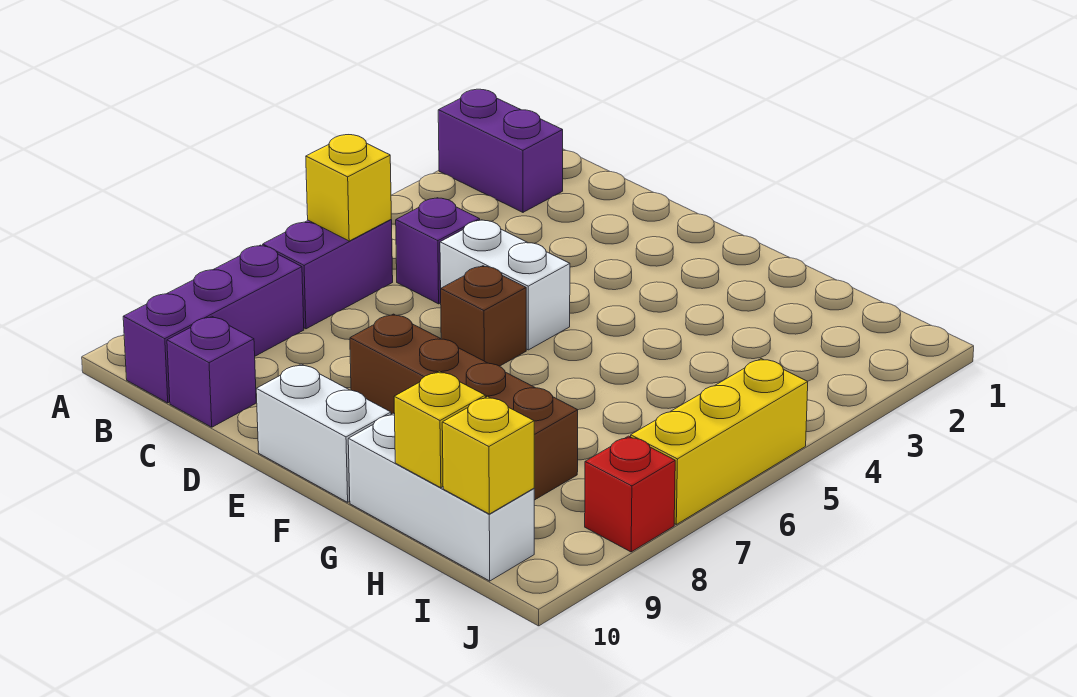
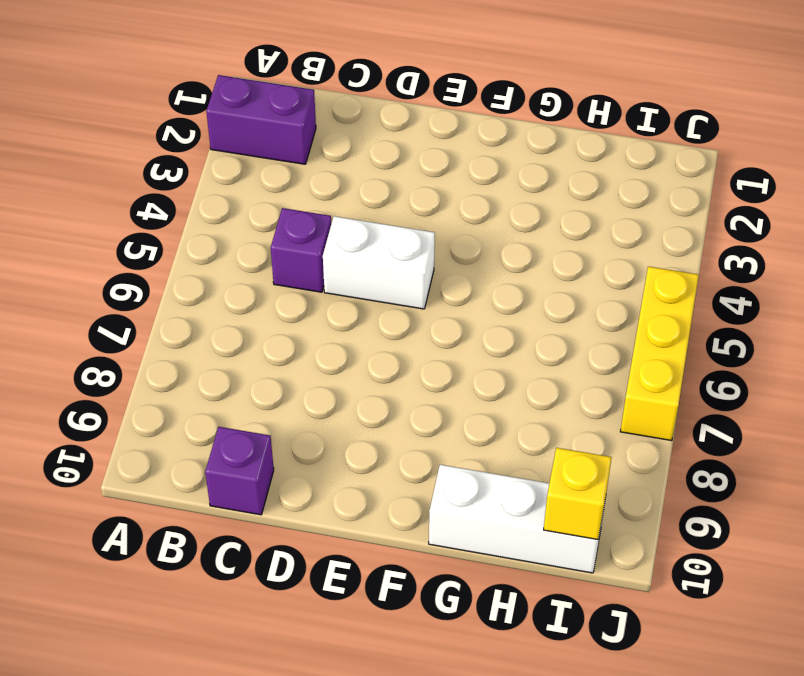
none -> purple brick B6:B7 level 1
none -> purple brick B8:B10 level 1
none -> brown brick E6 level 1

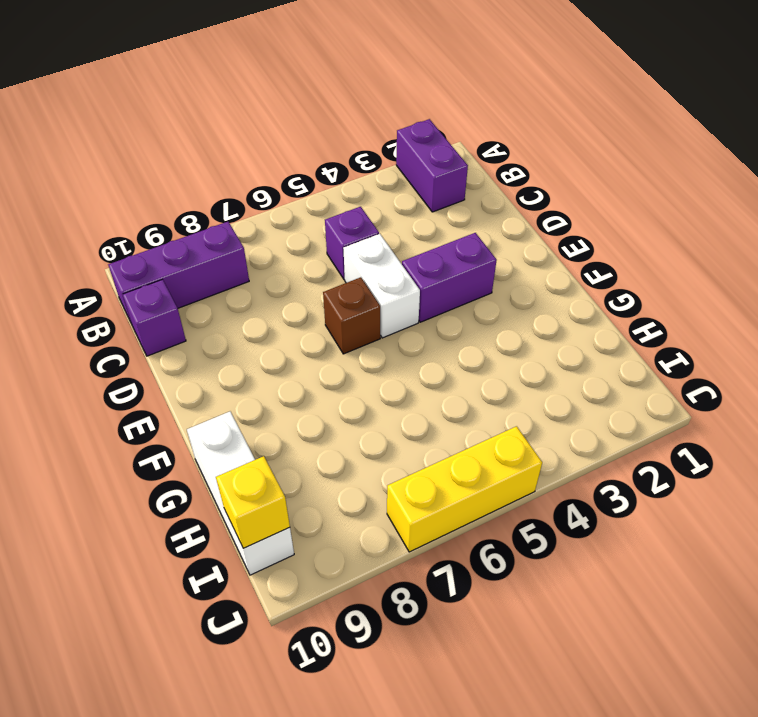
purple brick E3:E4 level 1 -> purple brick B6:B7 level 1
none -> brown brick E8:H8 level 1
none -> white brick E10:F10 level 1
none -> red brick J8 level 1

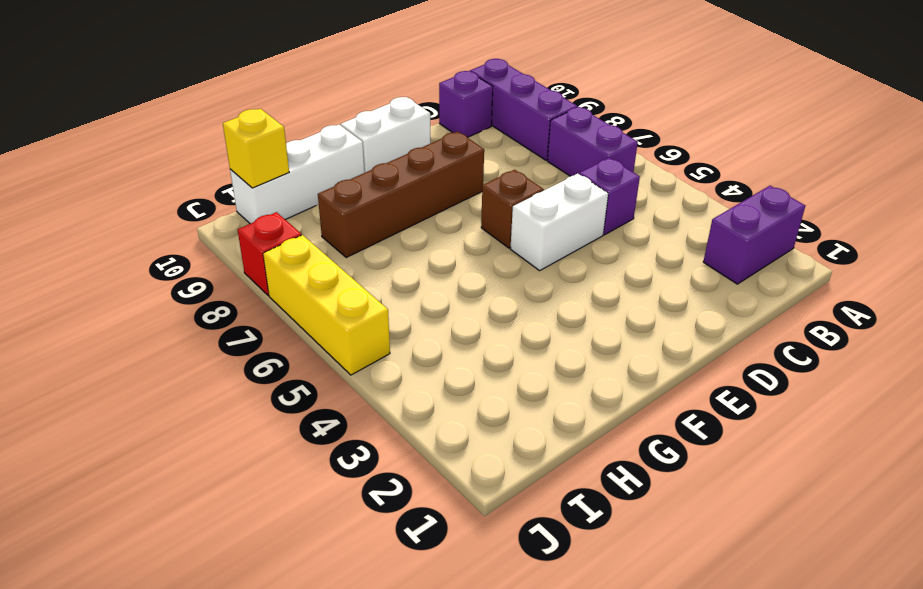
none -> yellow brick B6 level 2
none -> yellow brick H10 level 2

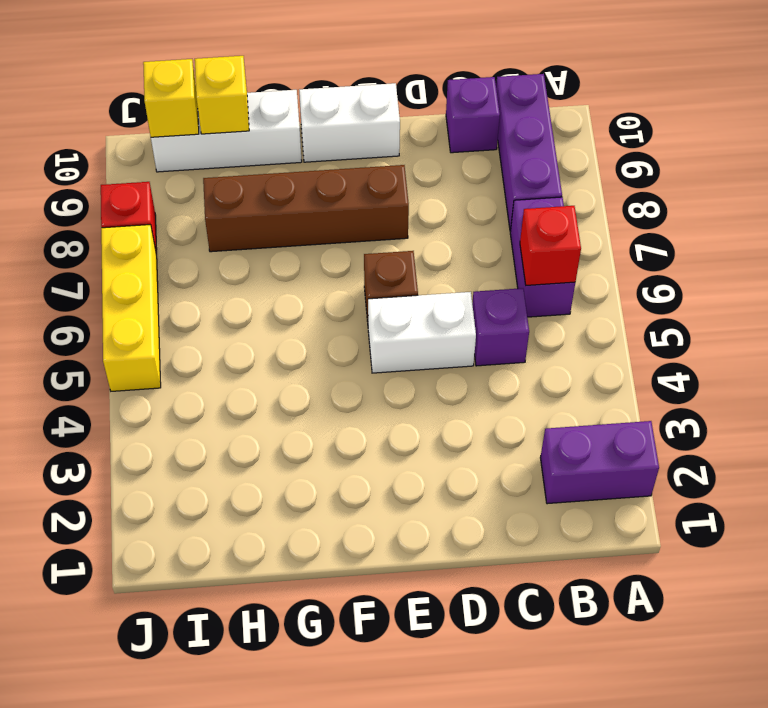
red brick B6 level 2 -> yellow brick B6 level 2

